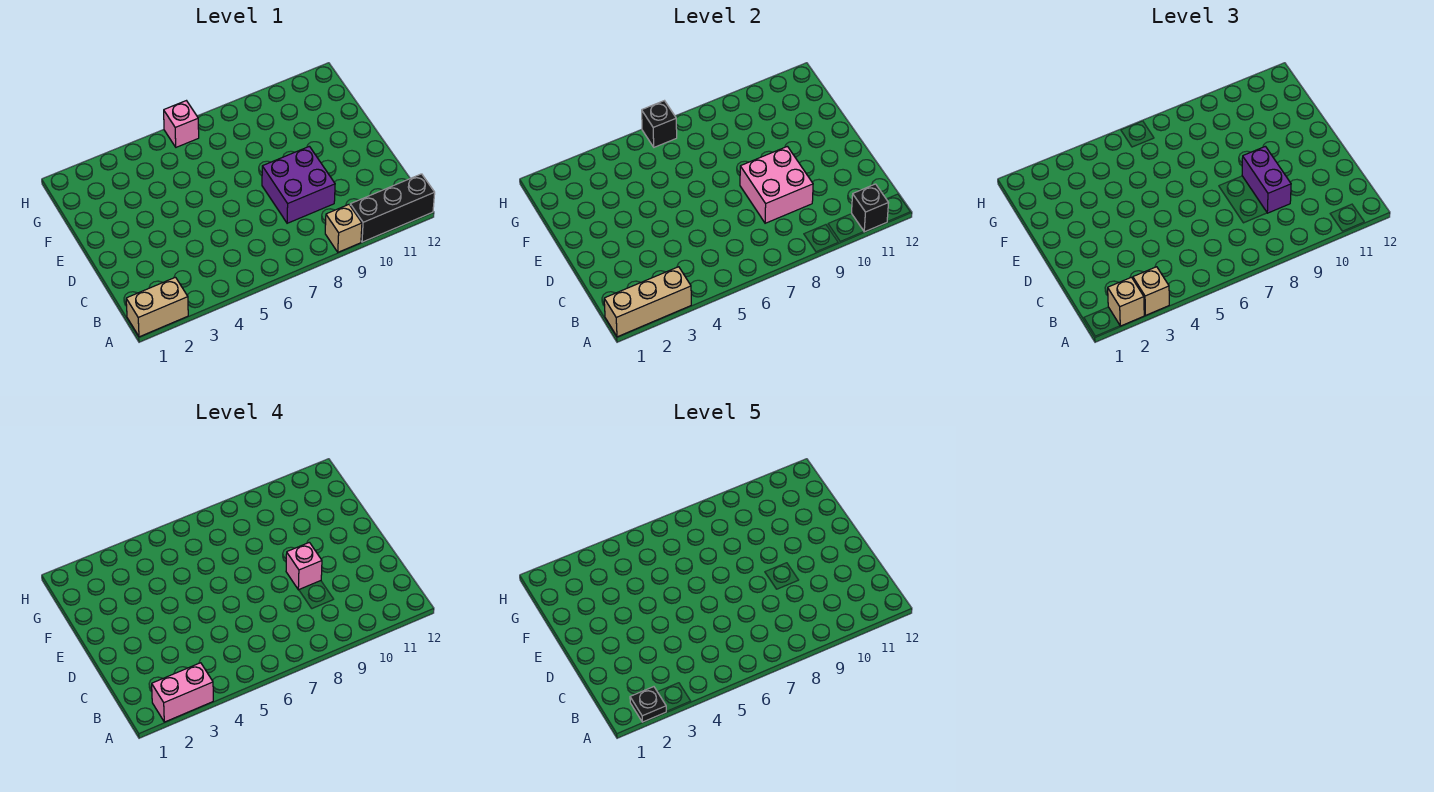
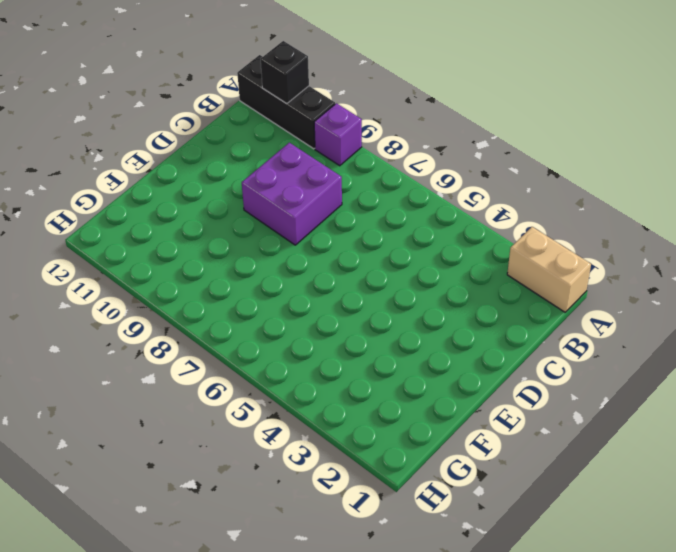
purple brick A9 level 1 -> tan brick A9 level 1
none -> pink brick H6 level 1
none -> tan brick A1:A3 level 2
none -> pink brick C8:D9 level 2

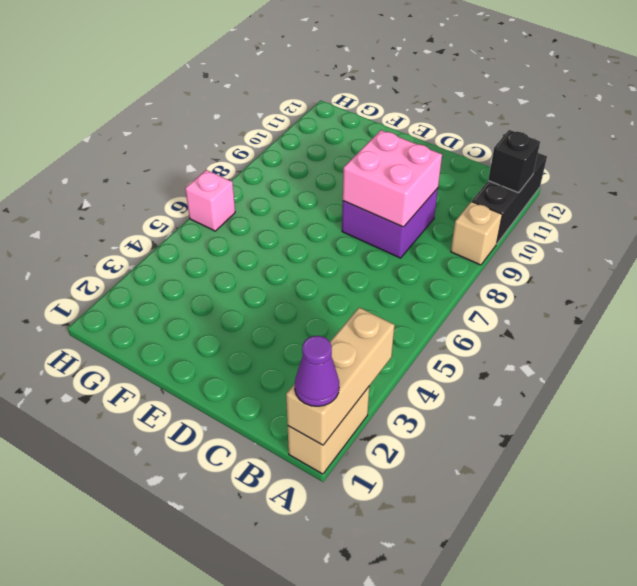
purple cone A1 level 3 -> none
none -> black brick H6 level 2
none -> tan brick A2 level 3
none -> tan brick A3 level 3

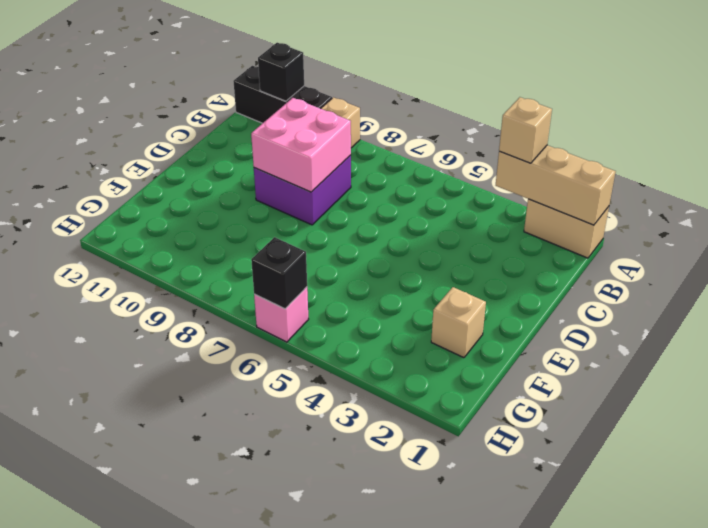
tan brick F2 level 1 -> tan brick A2 level 3
none -> purple brick C9:D9 level 3
none -> pink brick A2:A3 level 4
none -> pink brick D9 level 4

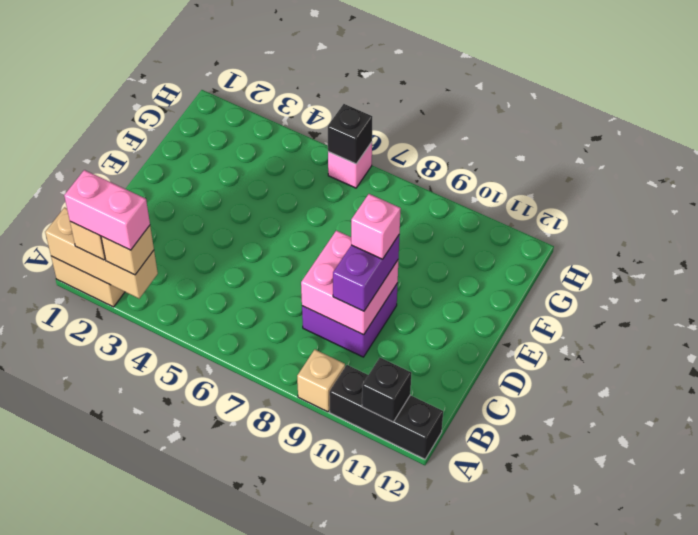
none -> black plate A2 level 5

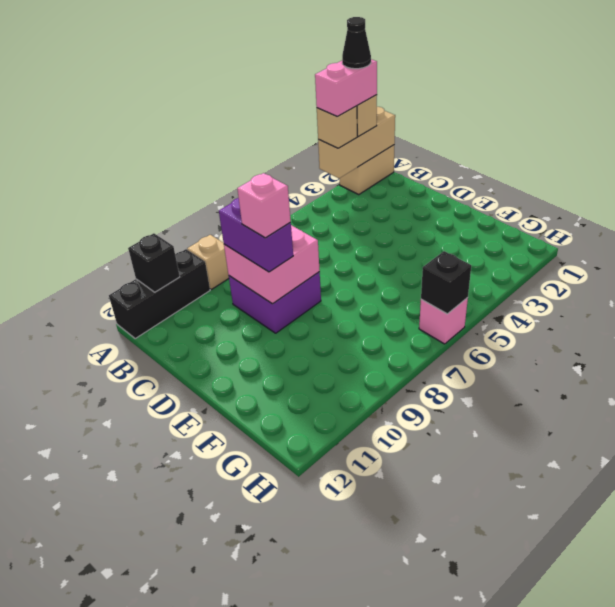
black cone A2 level 5 -> black plate A2 level 5

